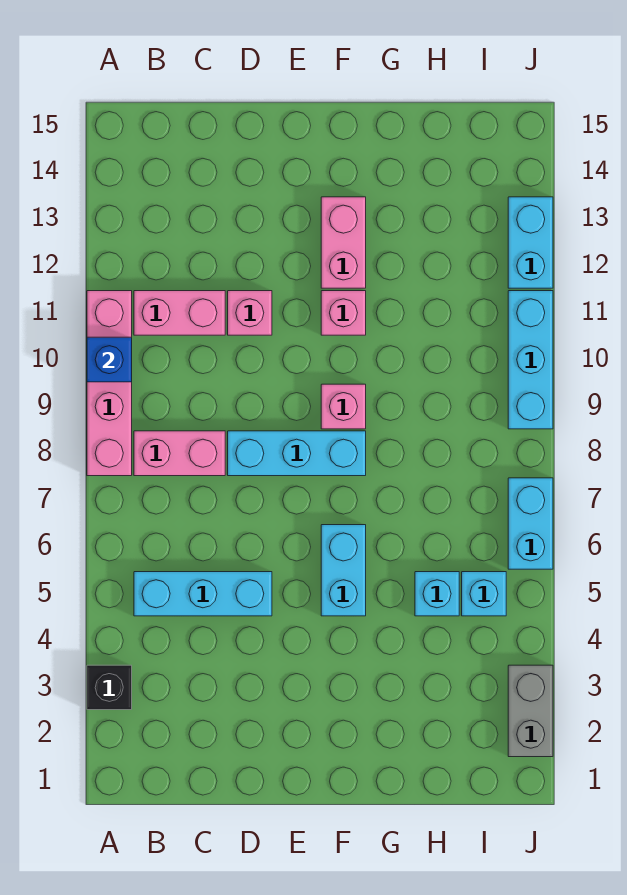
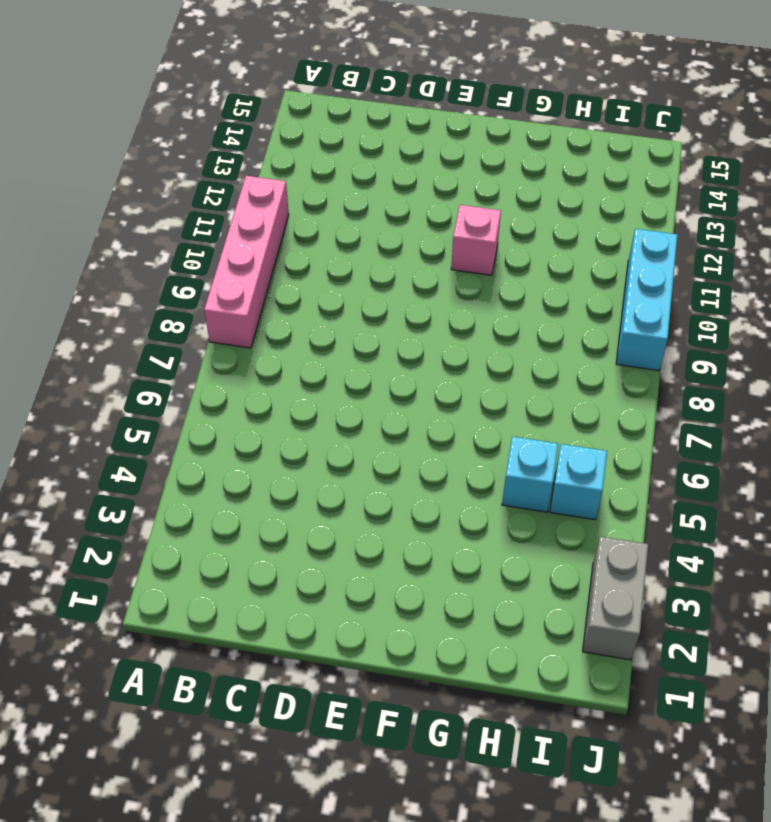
none -> black brick A3 level 1
none -> cyan brick B5:D5 level 1
none -> pink brick B8:C8 level 1

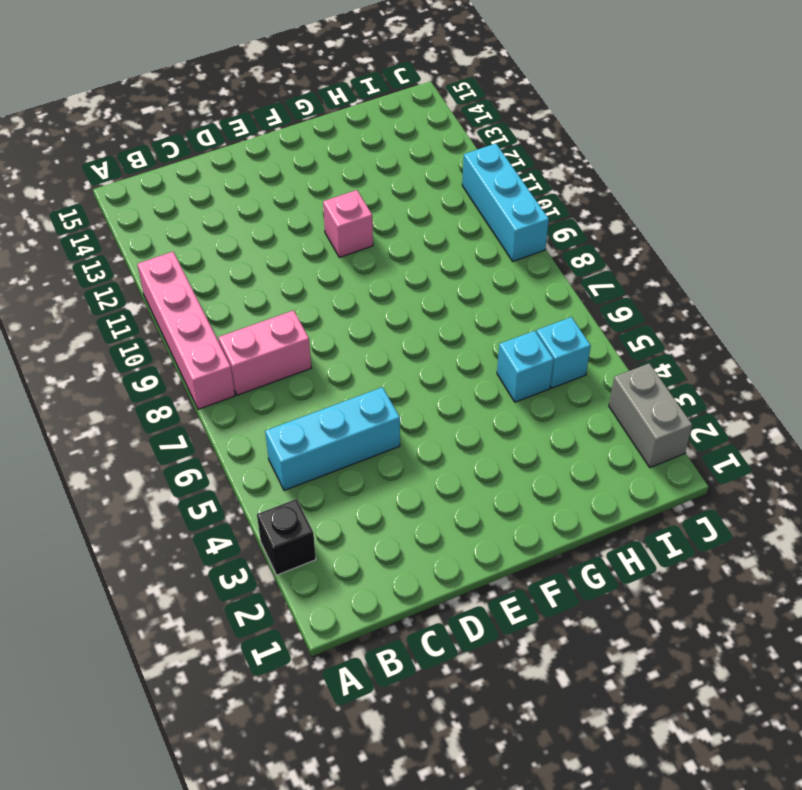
none -> pink brick B11:C11 level 1
none -> cyan brick D8:F8 level 1
none -> pink brick D11 level 1

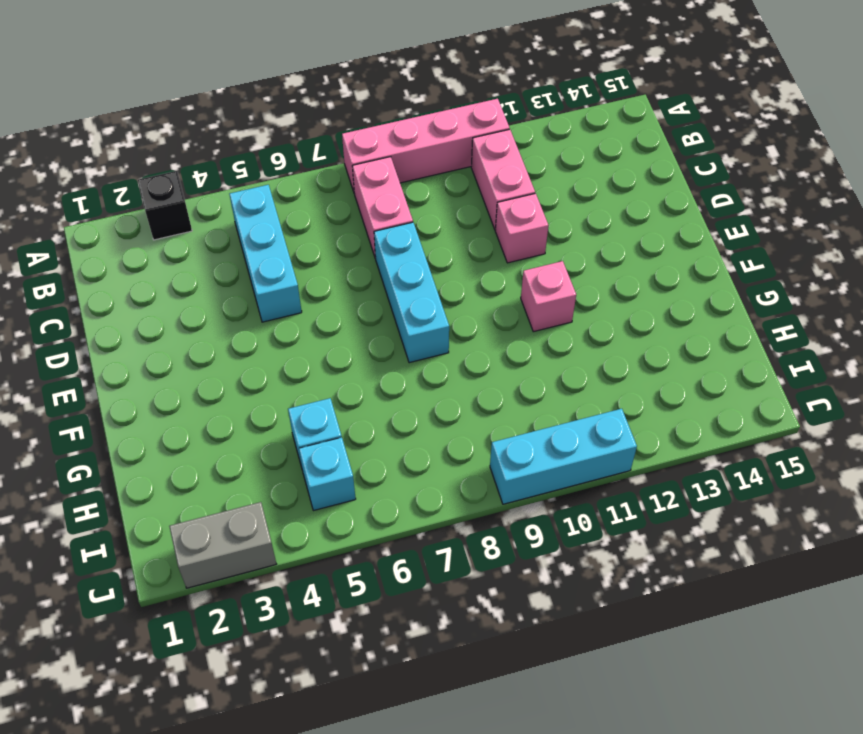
none -> cyan brick F5:F6 level 1
none -> pink brick F9 level 1
none -> pink brick F12:F13 level 1

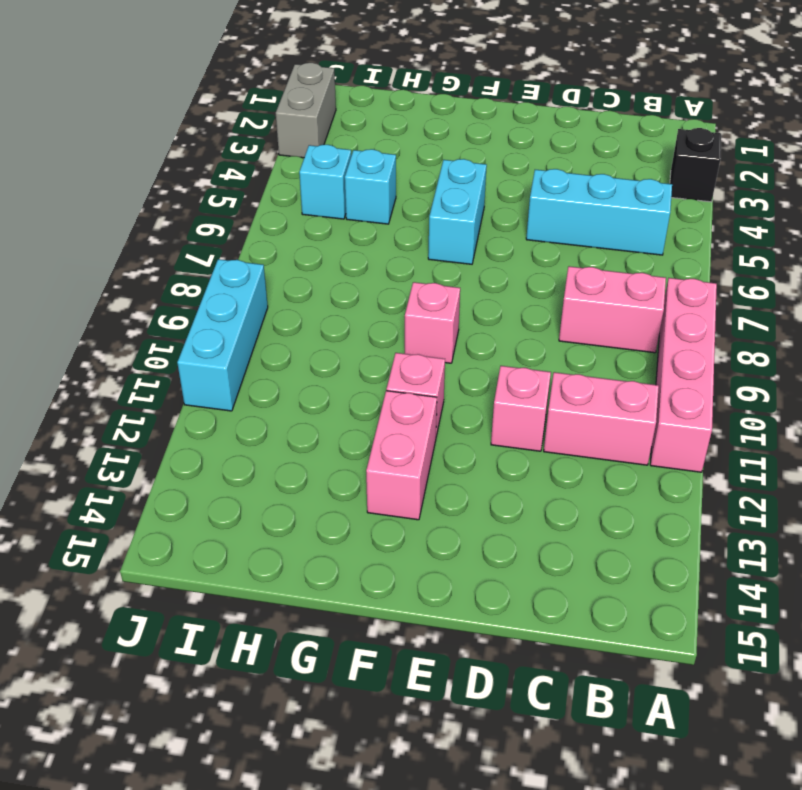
none -> cyan brick D8:F8 level 1
none -> cyan brick J6:J7 level 1
none -> cyan brick J12:J13 level 1

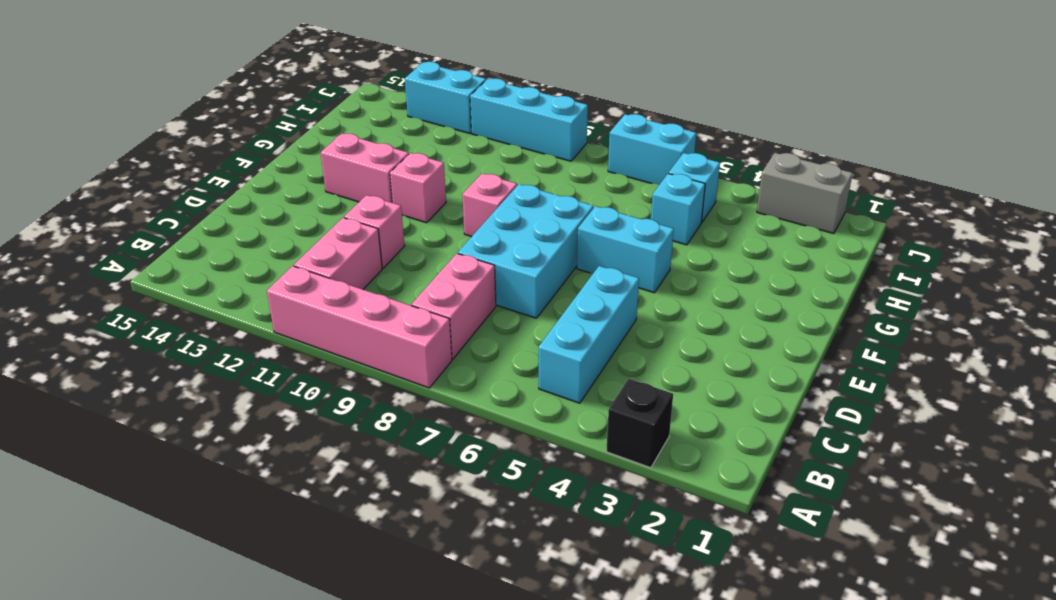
cyan brick D7:F8 level 1 -> cyan brick D8:F8 level 1
none -> blue brick A10 level 2

